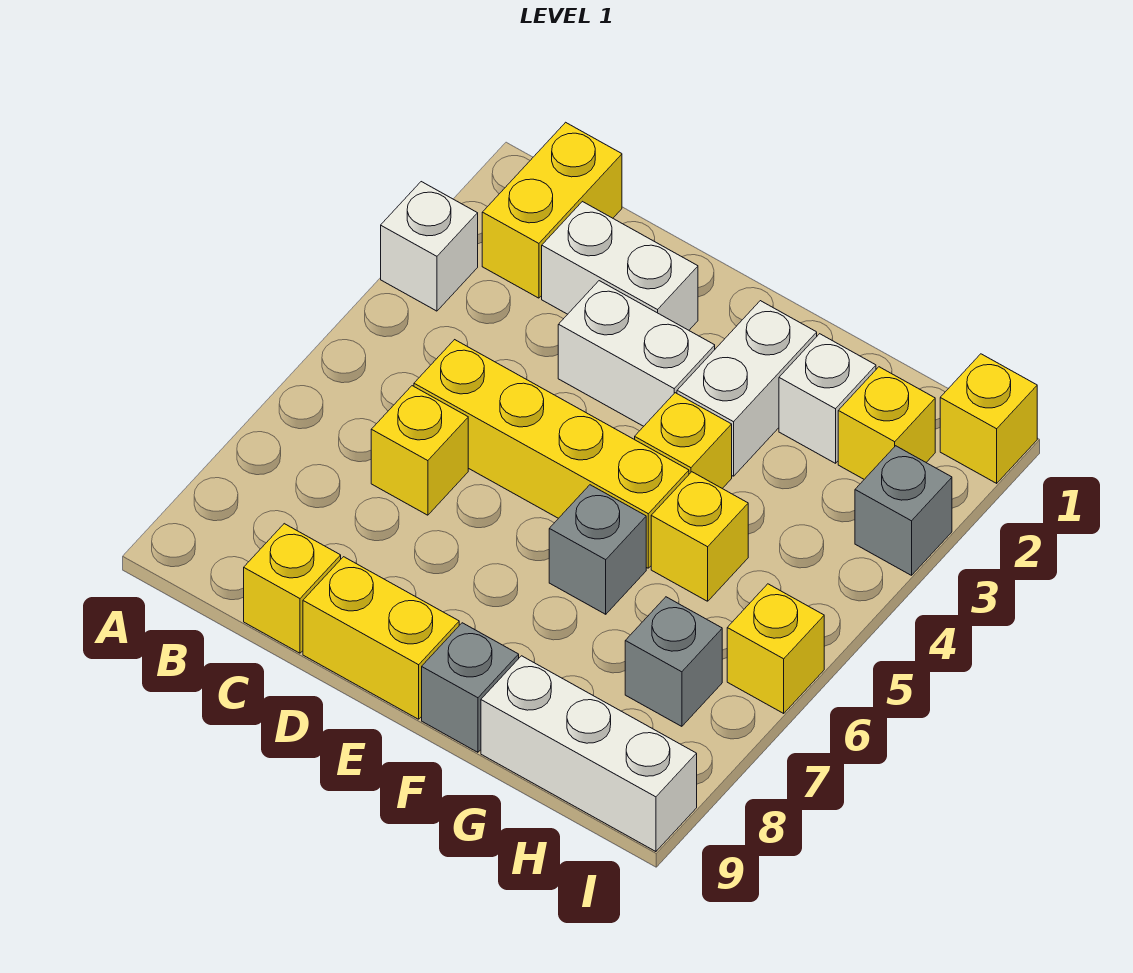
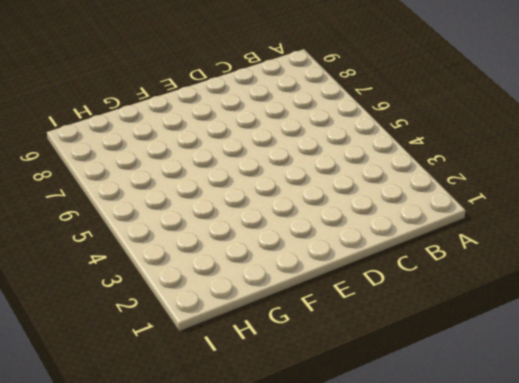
none -> white brick A3 level 1
none -> yellow brick B1:B2 level 1
none -> white brick C2:D2 level 1

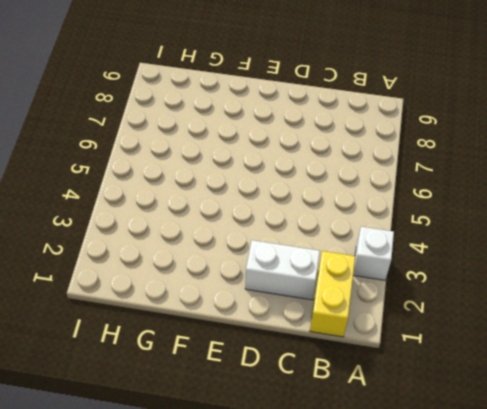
none -> yellow brick C5:F5 level 1
none -> yellow brick C6 level 1
none -> yellow brick C9 level 1

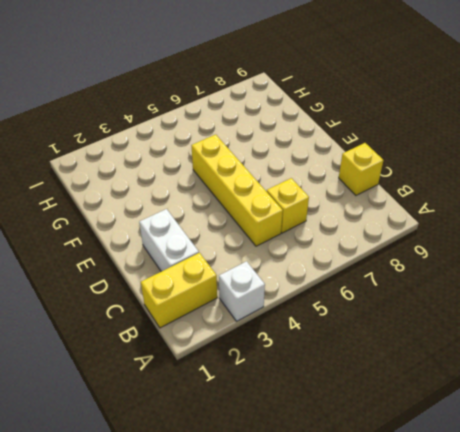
none -> white brick D3:E3 level 1
none -> yellow brick D9:E9 level 1
none -> white brick F2:F3 level 1

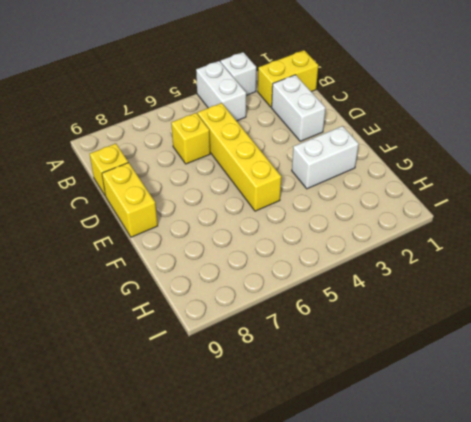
white brick A4:B4 level 1 -> white brick D3:E3 level 1
none -> yellow brick F4 level 1
none -> grey brick F6 level 1
none -> grey brick F9 level 1

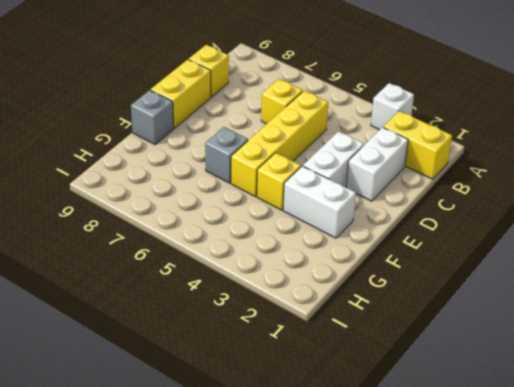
none -> white brick G2 level 1
none -> yellow brick G5 level 1
none -> white brick G9:I9 level 1

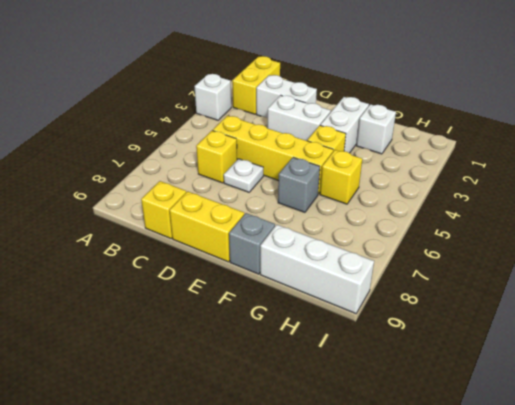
white plate D6 level 1 -> none
none -> yellow brick H2 level 1
none -> grey brick H7 level 1
none -> yellow brick I1 level 1

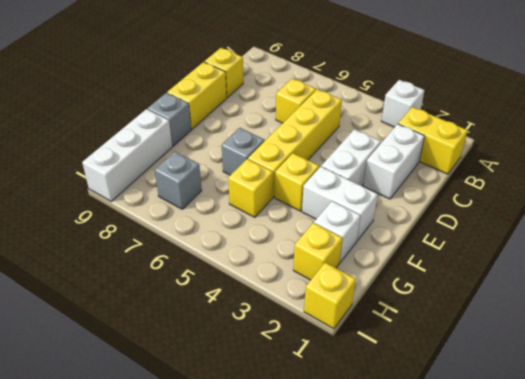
none -> grey brick I3 level 1
none -> yellow brick I6 level 1

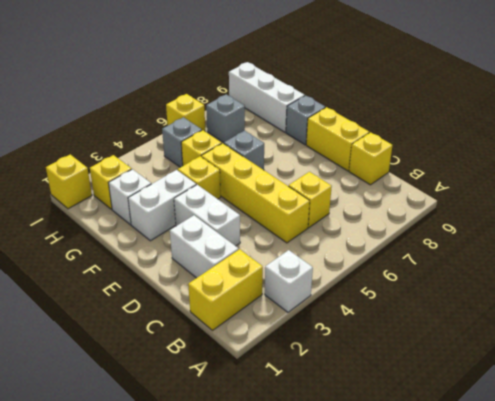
grey brick H5 level 1 -> grey brick I3 level 1

